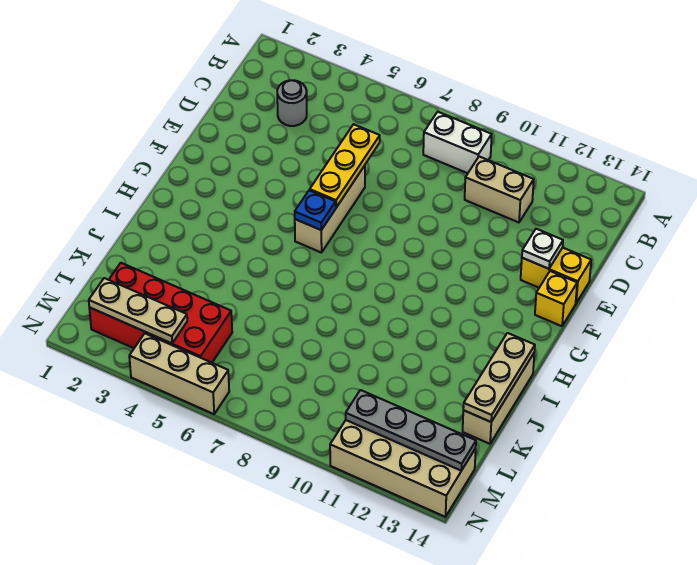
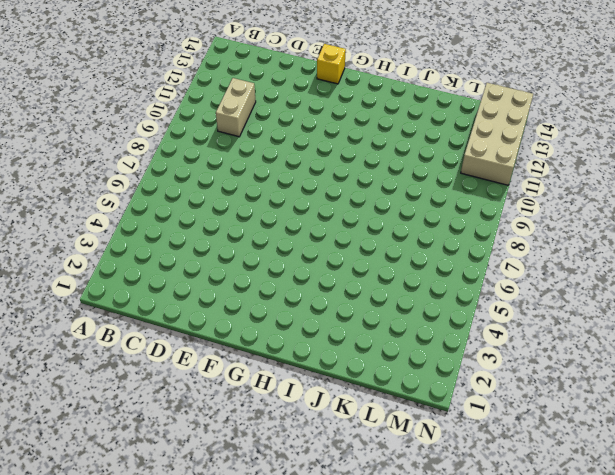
none -> white brick B8:B9 level 1
none -> grey round brick C3 level 1
none -> tan brick E6:G6 level 1

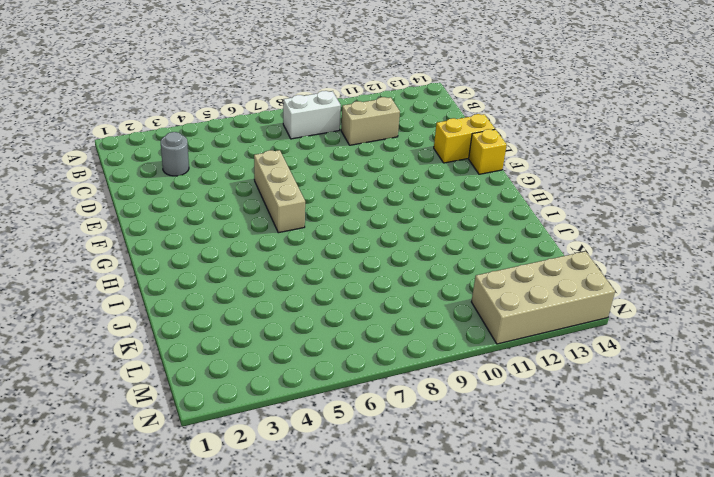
none -> tan brick I14:K14 level 1
none -> red brick L2:M5 level 1
none -> tan brick N4:N6 level 1

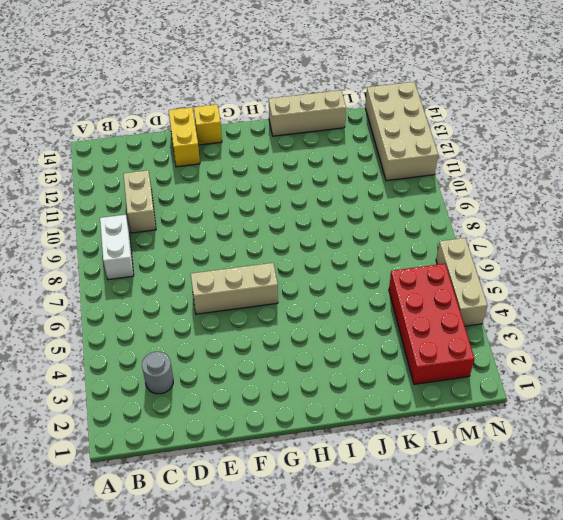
none -> yellow plate D6:F6 level 2
none -> white plate E13 level 2
none -> blue plate G6 level 2

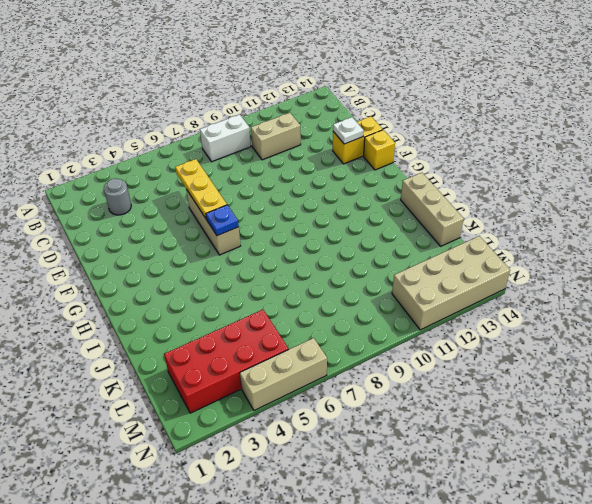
none -> tan plate I14:K14 level 2
none -> tan plate M2:M4 level 2
none -> grey plate M11:M14 level 2

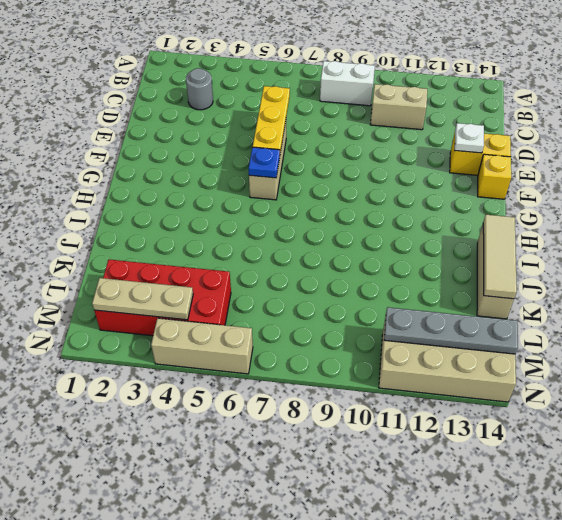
tan tile I14:K14 level 2 -> tan plate I14:K14 level 2

